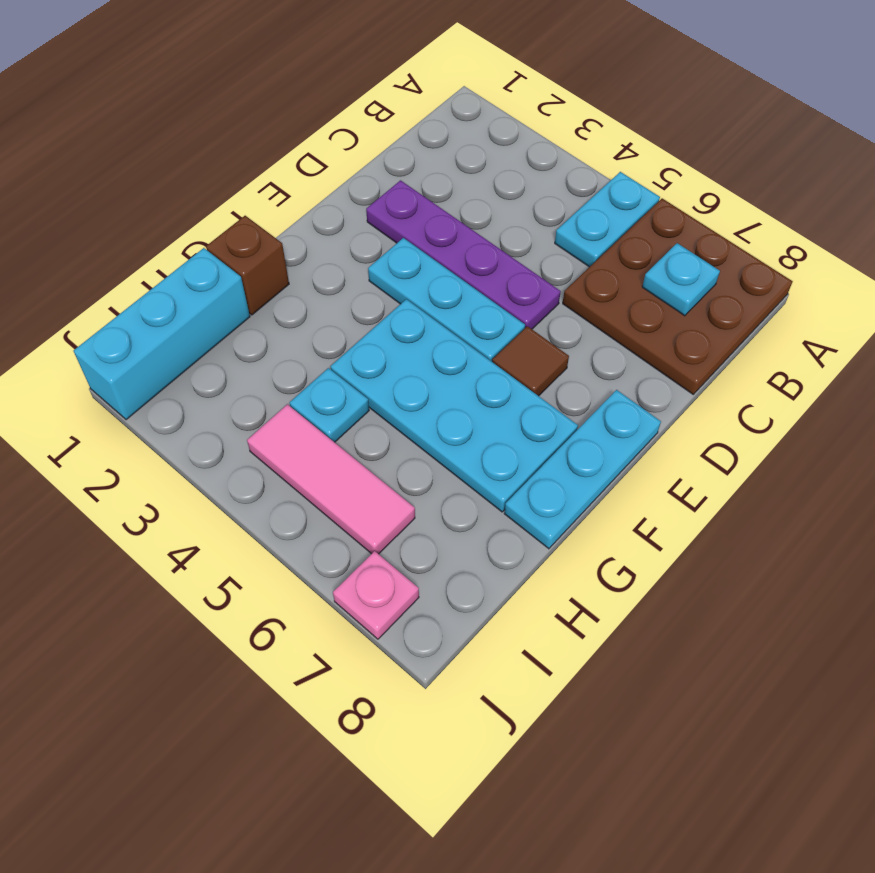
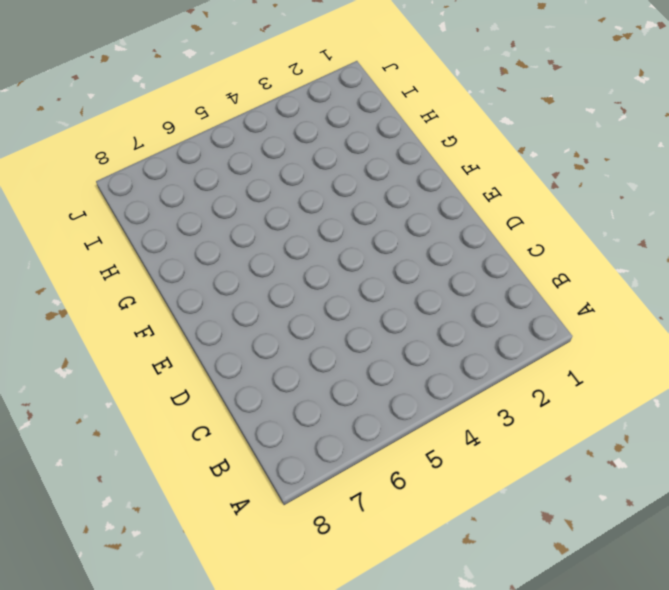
none -> cyan plate A5:B5 level 1
none -> brown plate A6:C8 level 1
none -> purple plate D2:D5 level 1

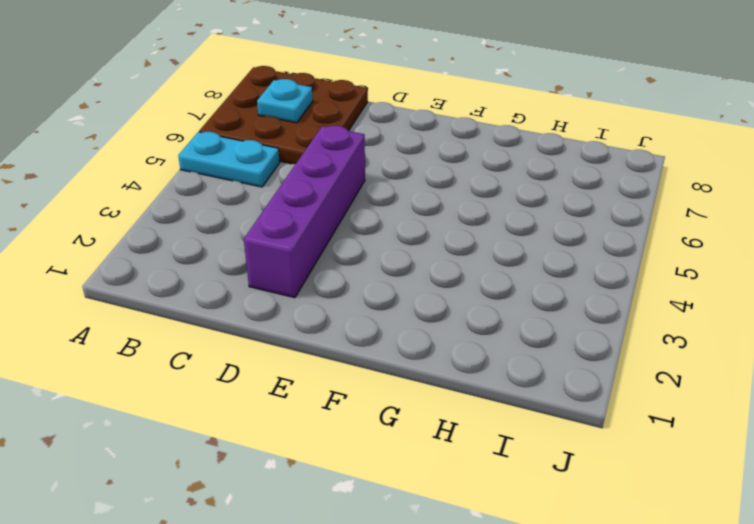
purple brick D2:D5 level 1 -> purple plate D2:D5 level 1
none -> cyan plate E3:E5 level 1
none -> brown tile E6 level 1
none -> cyan plate E8:G8 level 1

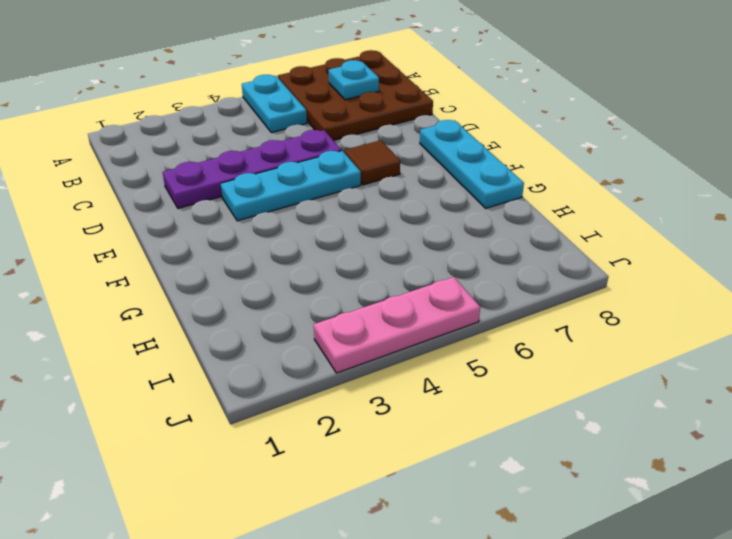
pink plate J3:J5 level 1 -> none
none -> cyan plate F4:G7 level 1
none -> brown brick G1 level 1
none -> cyan brick H1:J1 level 1

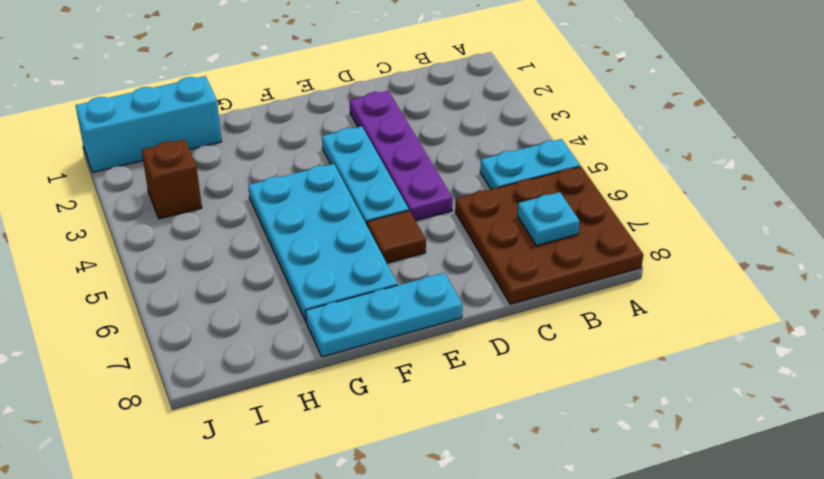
brown brick I3 level 1 -> brown brick G1 level 1
none -> cyan plate H4 level 1
none -> pink tile I4:I6 level 1
none -> pink plate J7 level 1

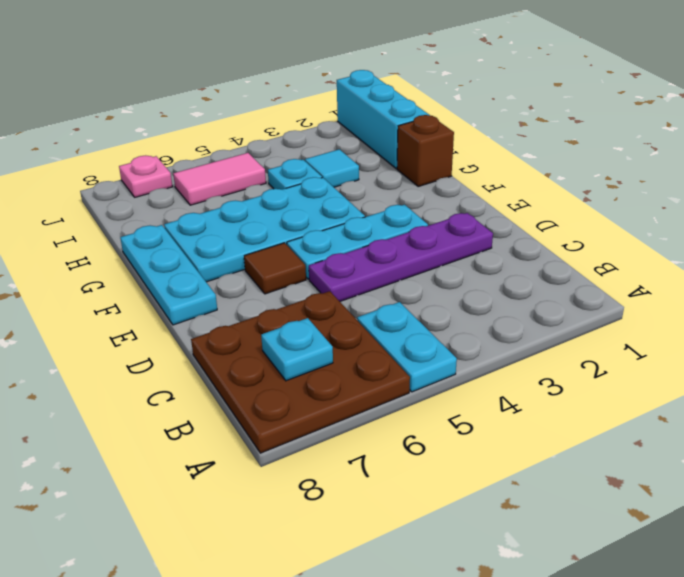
cyan tile H3 level 1 -> none
pink tile I5:I6 level 1 -> pink tile I4:I6 level 1

